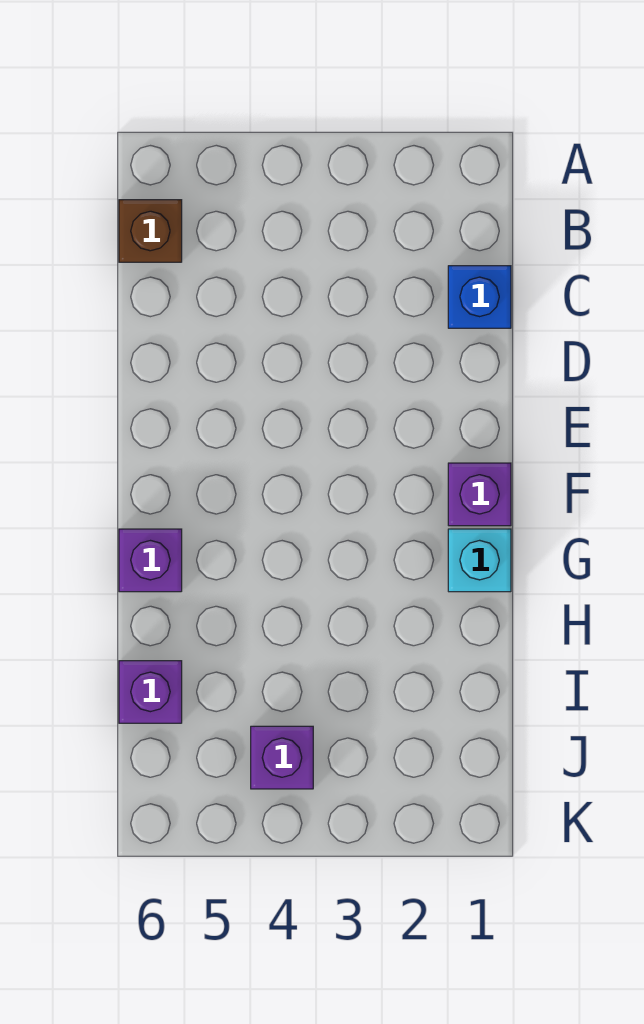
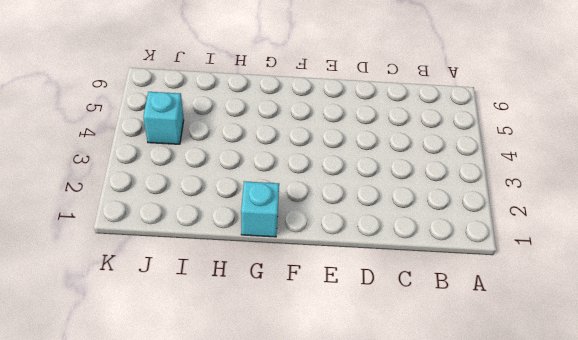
cyan brick J4 level 1 -> purple brick J4 level 1
none -> brown brick B6 level 1
none -> blue brick C1 level 1

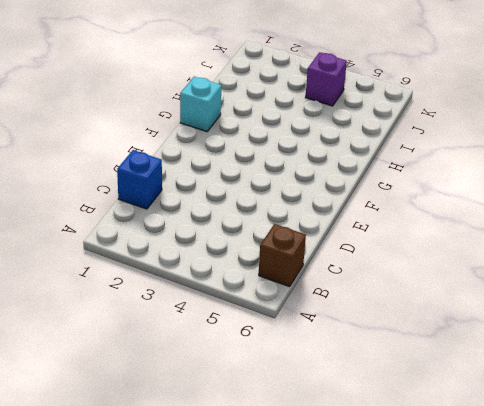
none -> purple brick F1 level 1
none -> purple brick G6 level 1

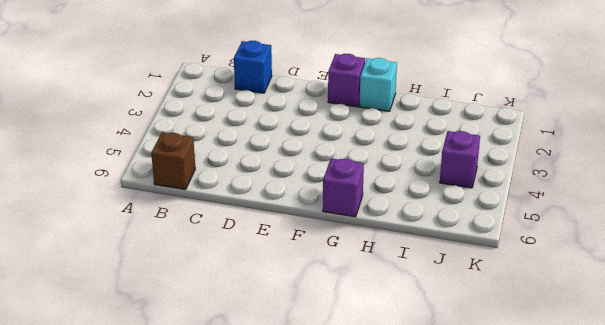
none -> purple brick I6 level 1

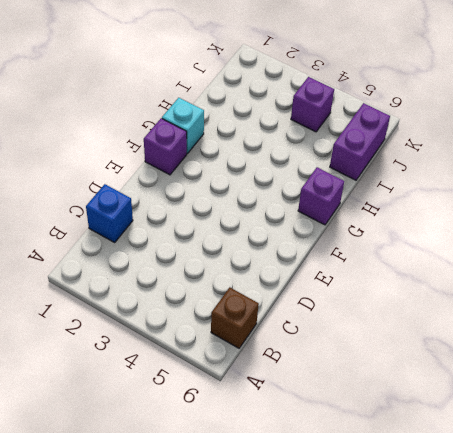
purple brick I6:J6 level 1 -> purple brick I6 level 1

